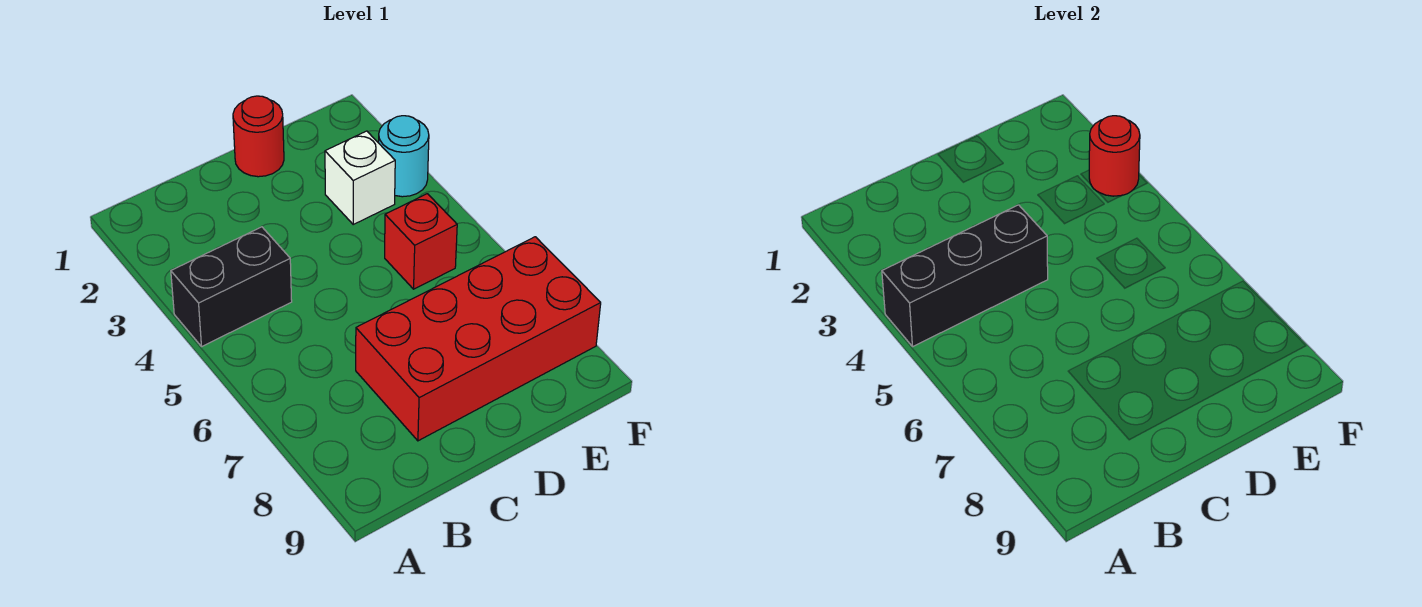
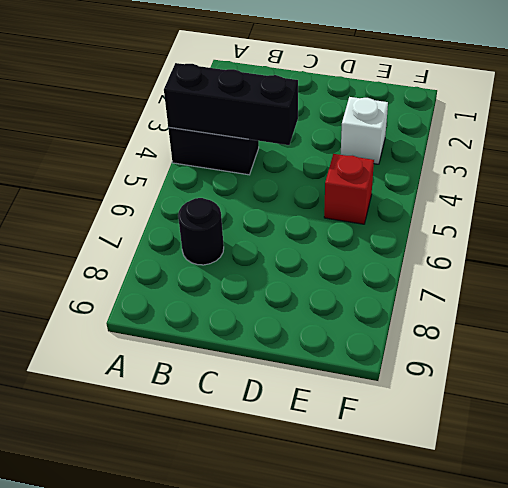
black round brick B7 level 1 -> none
none -> red brick C7:F8 level 1
none -> red round brick D1 level 1

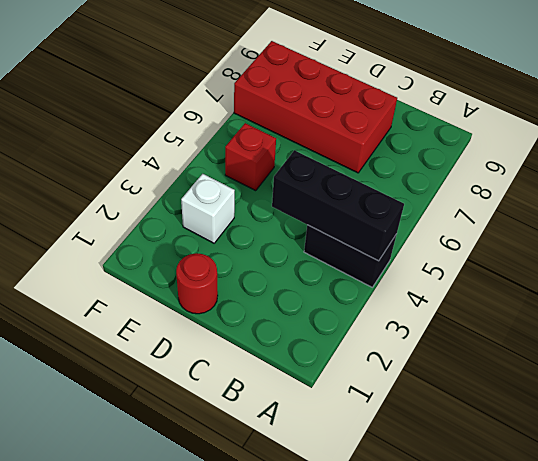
none -> cyan round brick F3 level 1
none -> red round brick F3 level 2

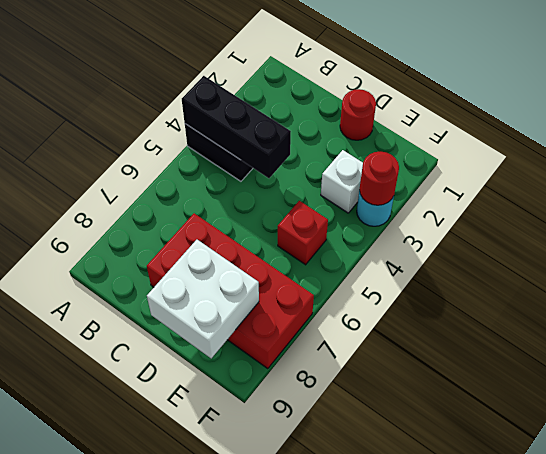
white brick D8:E9 level 2 -> none

